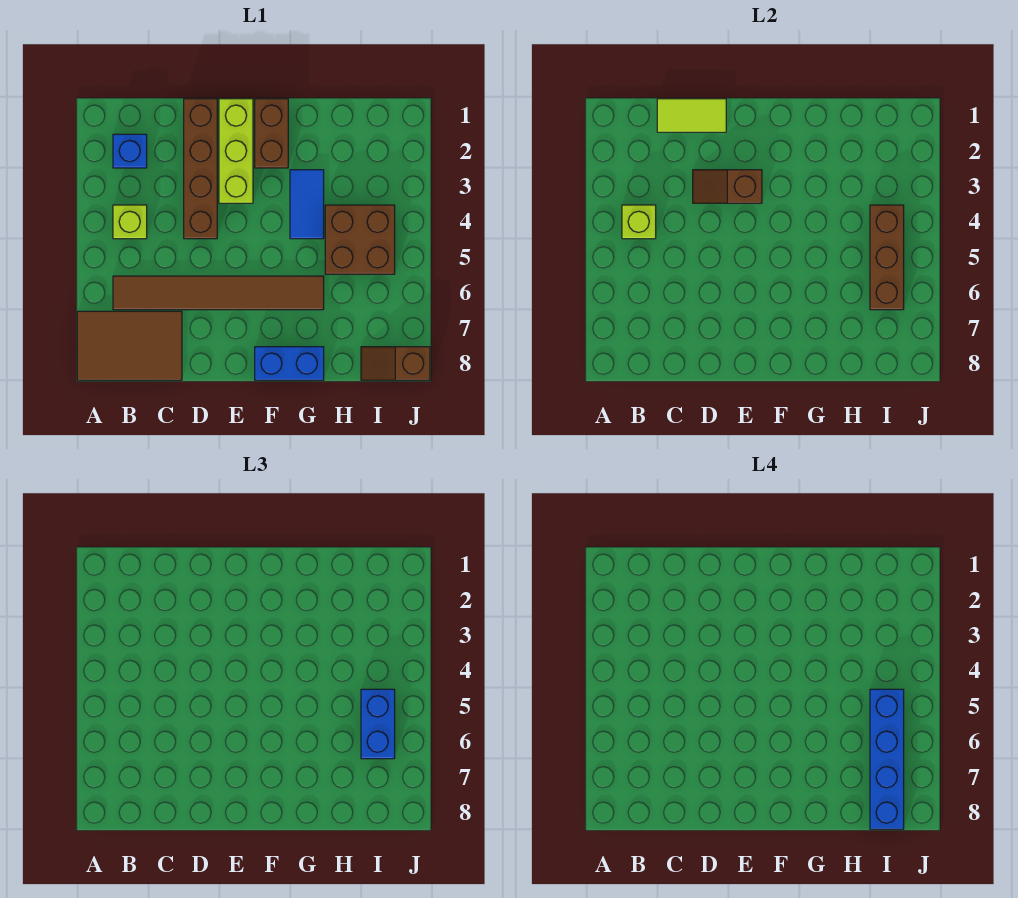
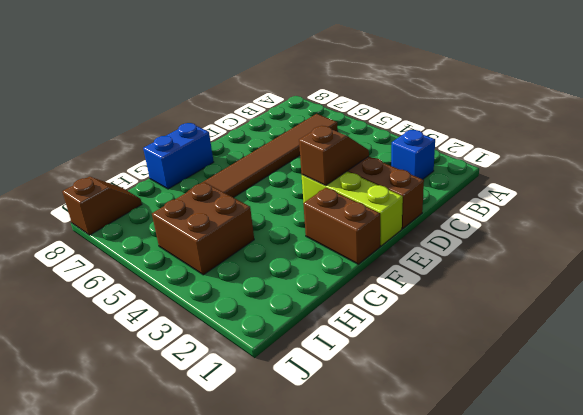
none -> brown tile A7:C8 level 1
none -> lime brick B4 level 1
none -> blue tile G3:G4 level 1

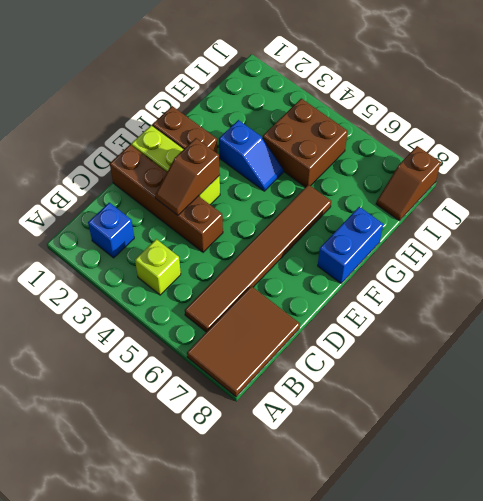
blue slope G3:G4 level 1 top 3 -> blue tile G3:G4 level 1
none -> lime brick B4 level 2
none -> lime tile C1:D1 level 2
none -> brown brick I4:I6 level 2

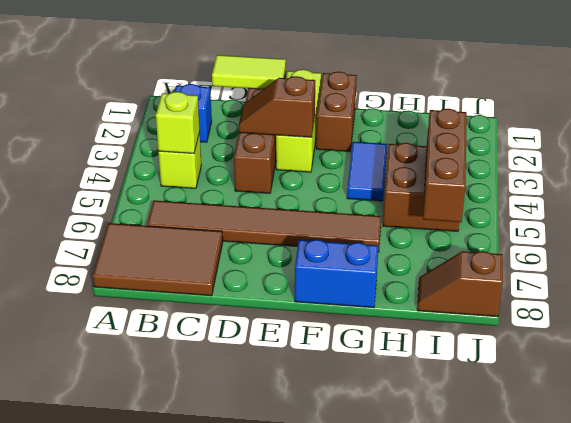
none -> blue brick I5:I6 level 3
none -> blue brick I5:I8 level 4

